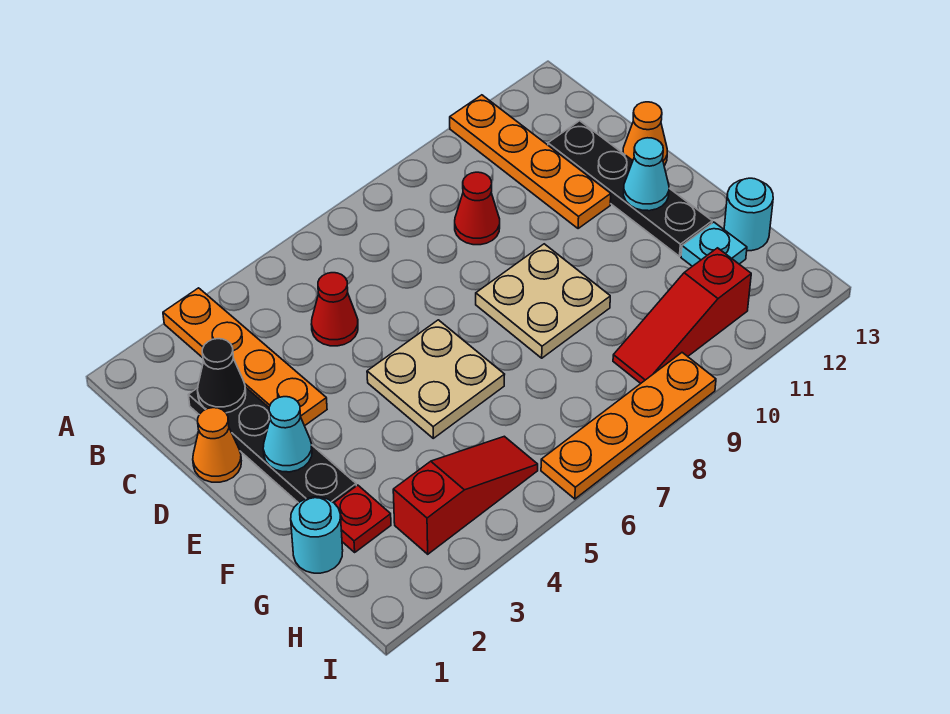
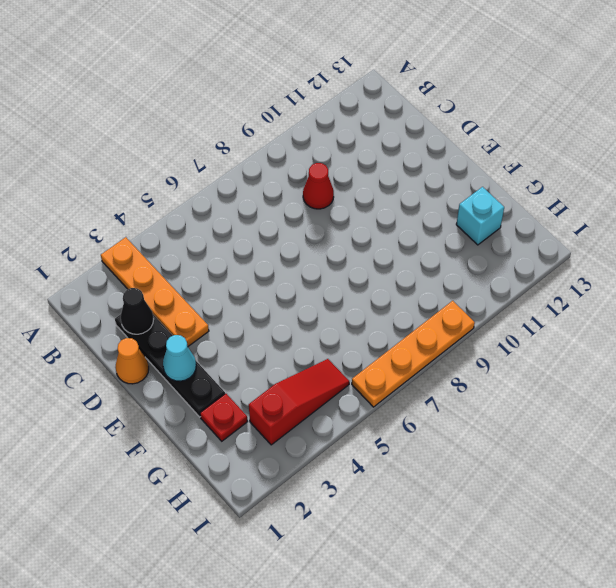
cyan brick G12 level 1 -> cyan plate G12 level 1
none -> orange plate A11:D11 level 1
none -> red cone C5 level 1
none -> black plate C12:F12 level 1

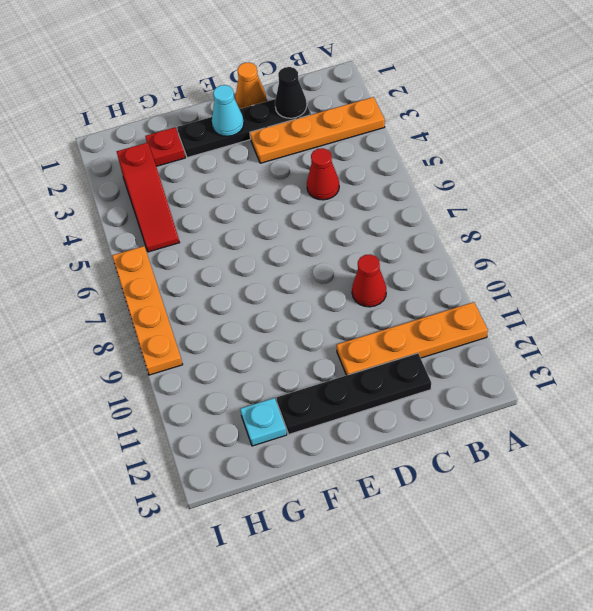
none -> orange cone D13 level 1
none -> tan plate E5:F6 level 1
none -> tan plate E8:F9 level 1

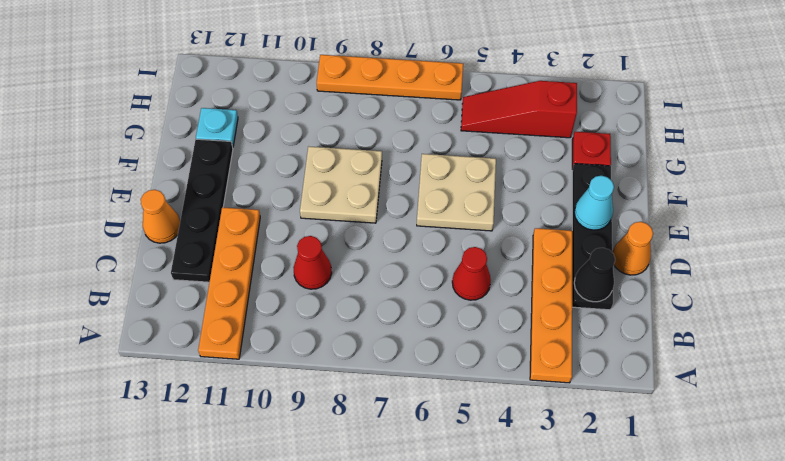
none -> cyan round brick G1 level 1
none -> cyan round brick G13 level 1
none -> red slope H9:H11 level 1 top 11

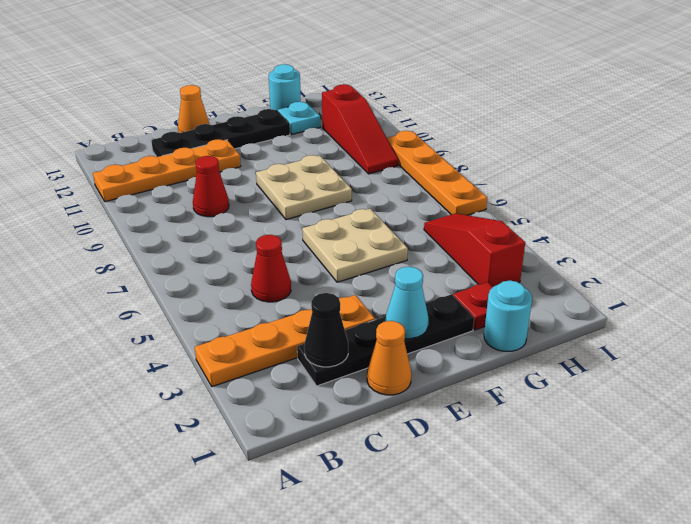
none -> cyan cone E12 level 2

